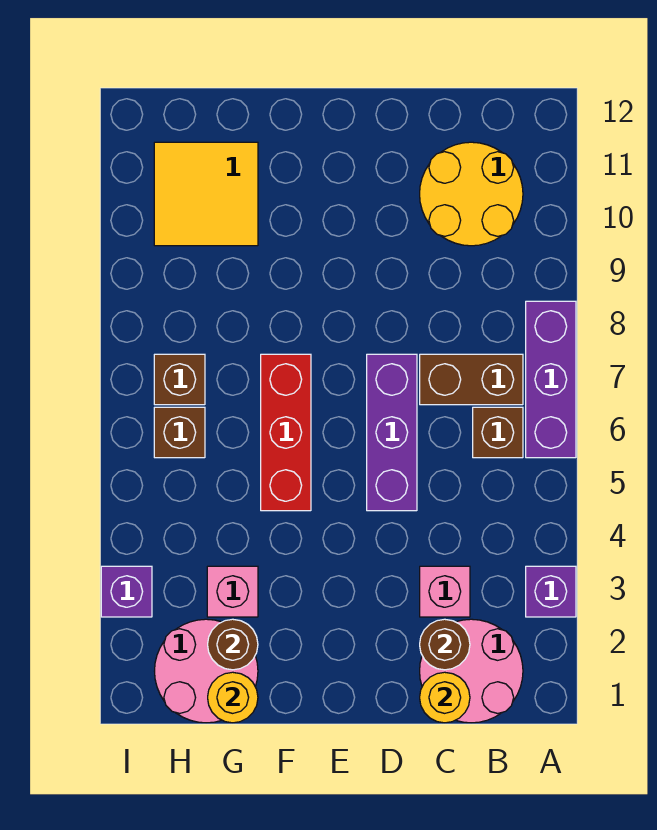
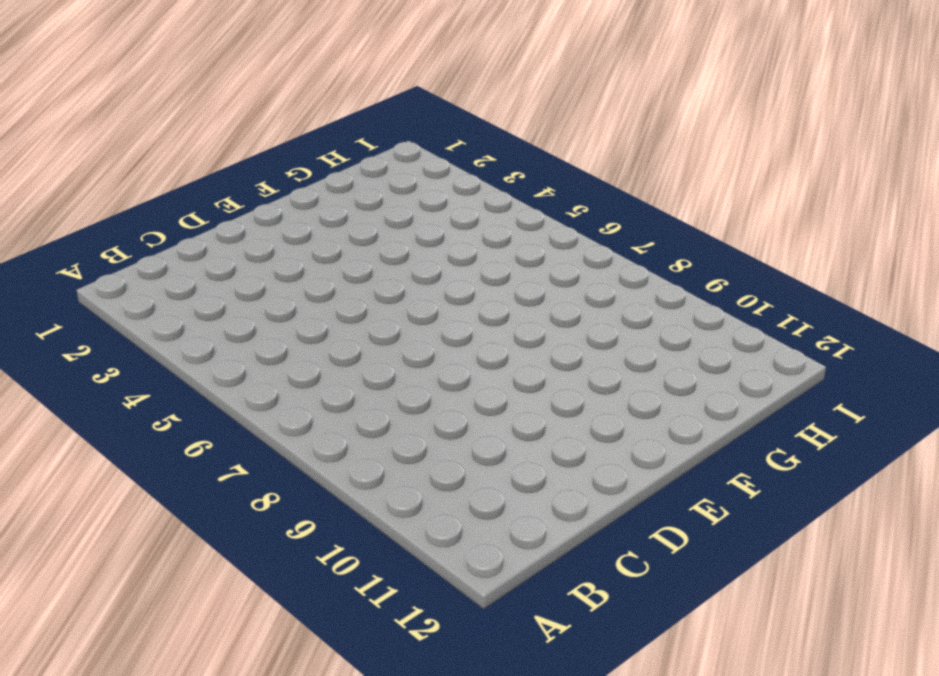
none -> purple brick A3 level 1
none -> purple brick A6:A8 level 1
none -> pink round brick B1:C2 level 1

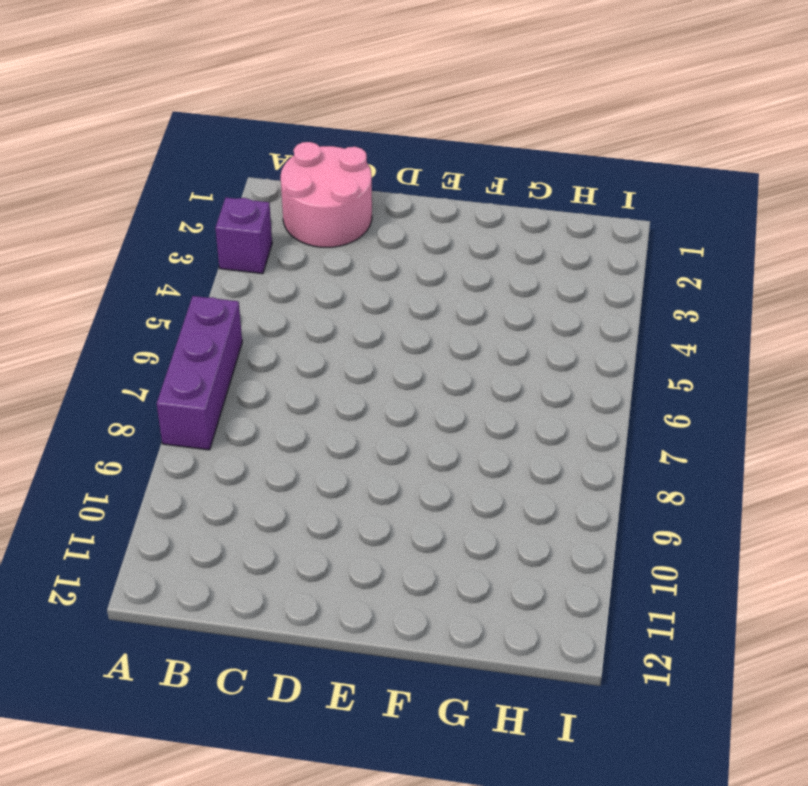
none -> brown brick B6 level 1
none -> brown brick B7:C7 level 1
none -> yellow round brick B10:C11 level 1

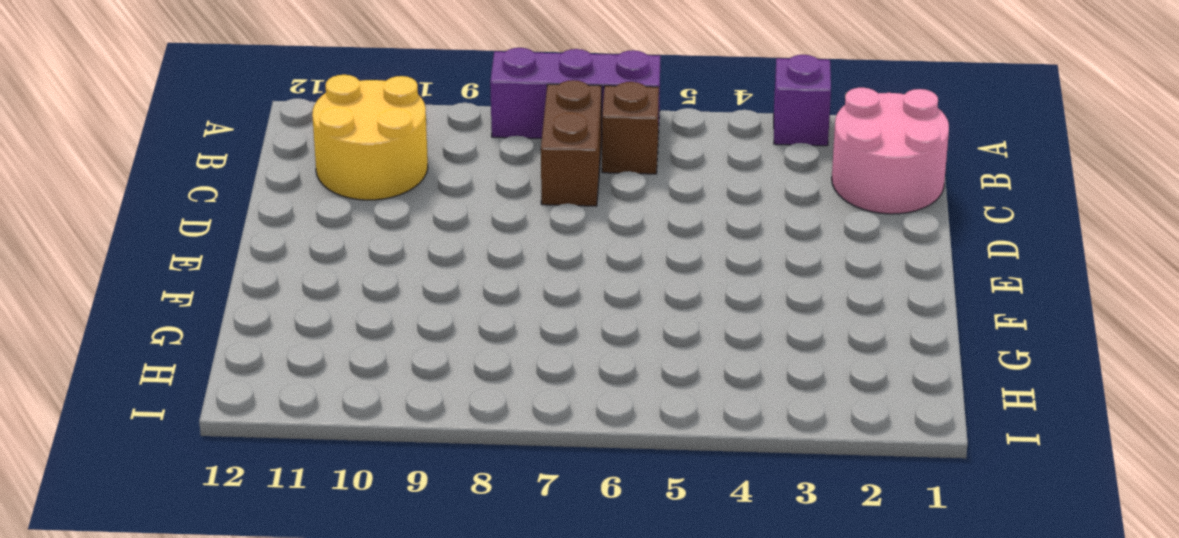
none -> pink brick C3 level 1
none -> purple brick D5:D7 level 1
none -> red brick F5:F7 level 1

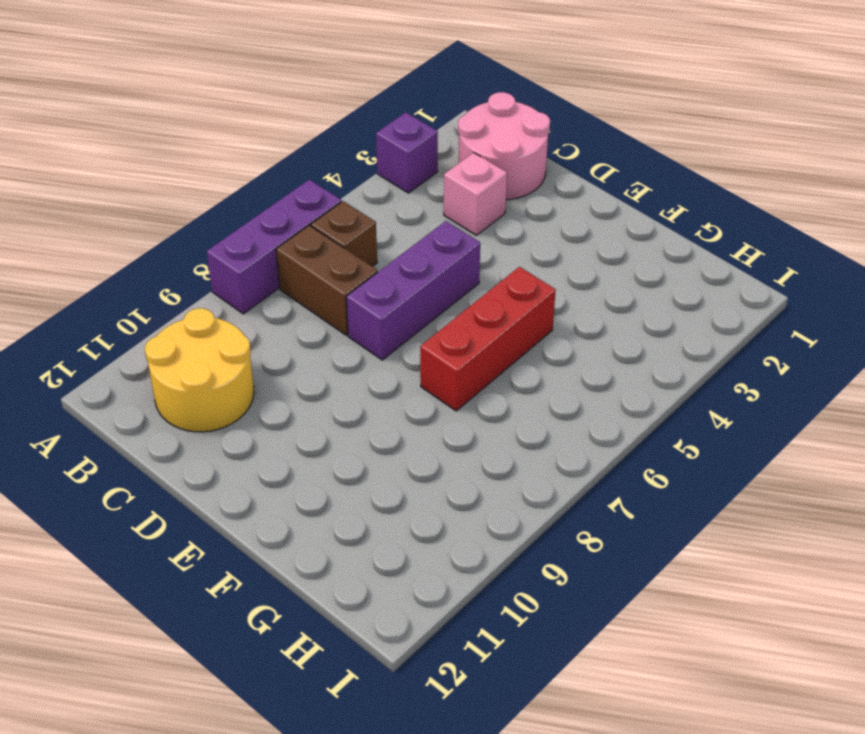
none -> pink round brick G1:H2 level 1
none -> pink brick G3 level 1
none -> yellow tile G10:H11 level 1

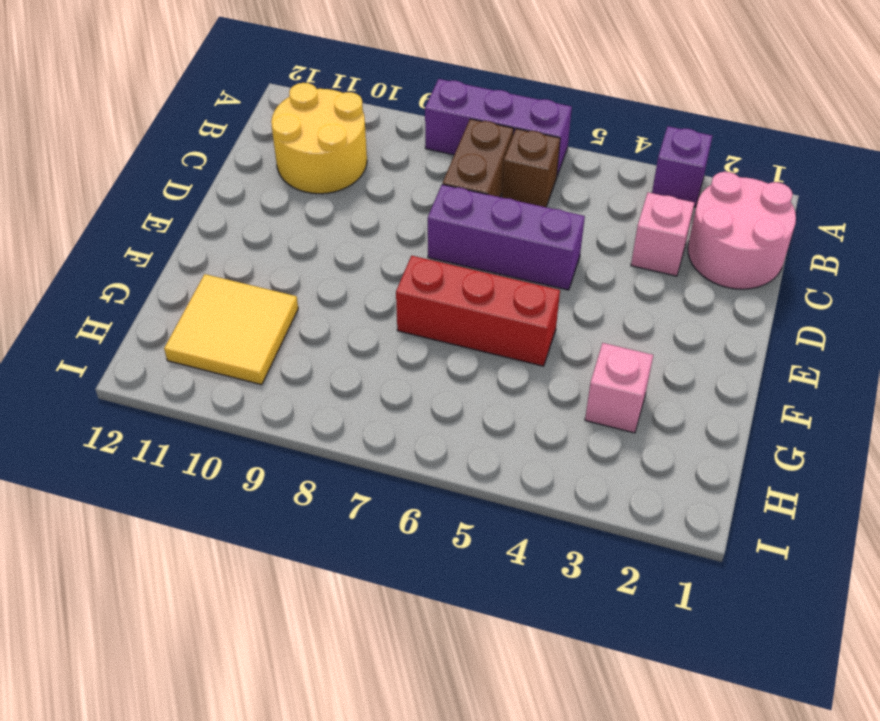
none -> pink round brick G1:H2 level 1
none -> brown brick H6 level 1
none -> brown brick H7 level 1

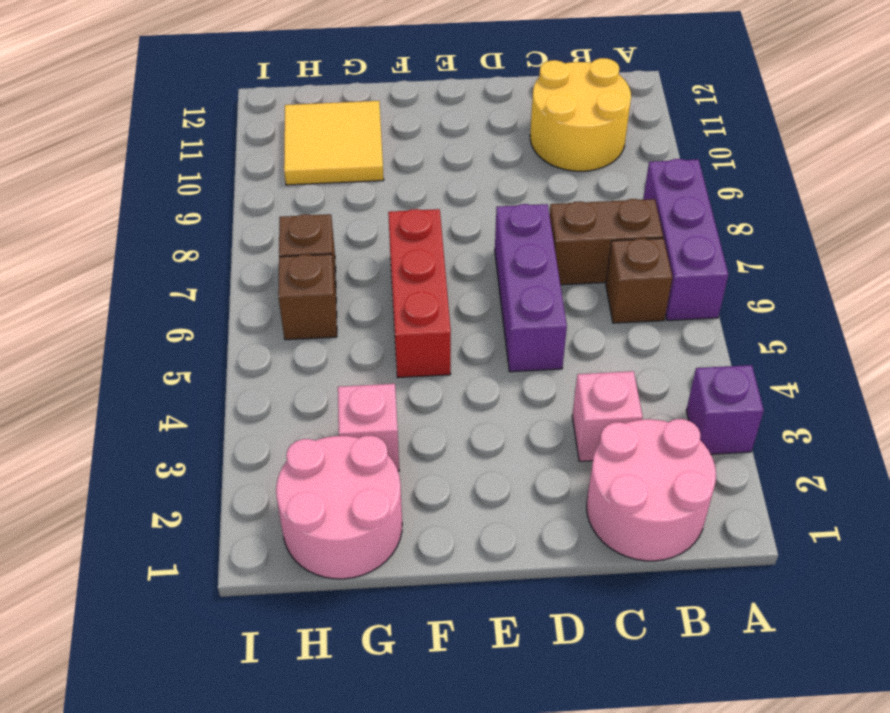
none -> purple brick I3 level 1
none -> yellow round brick C1 level 2
none -> brown round brick C2 level 2

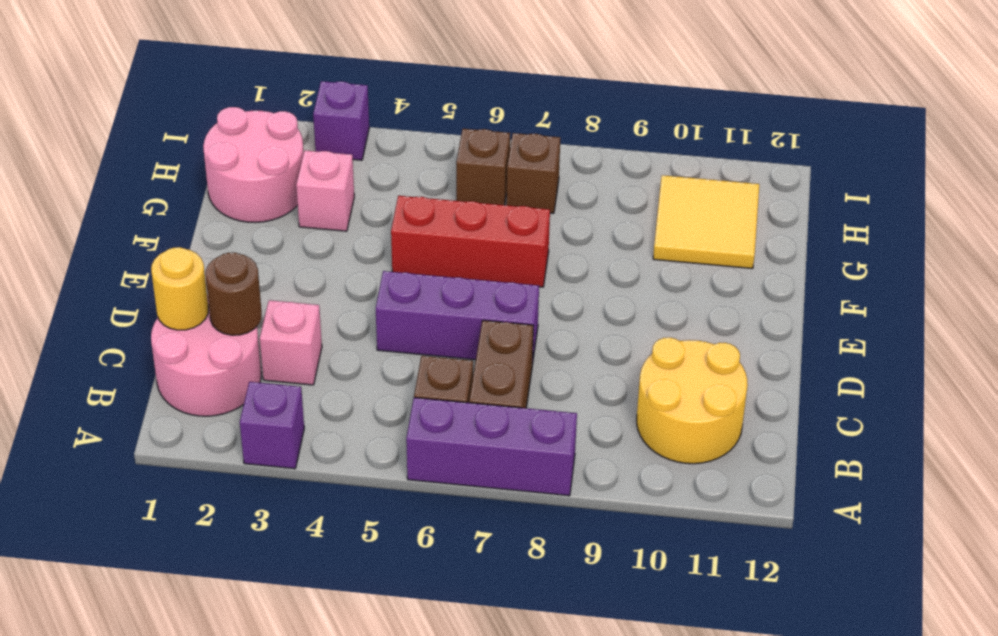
none -> yellow round brick G1 level 2
none -> brown round brick G2 level 2

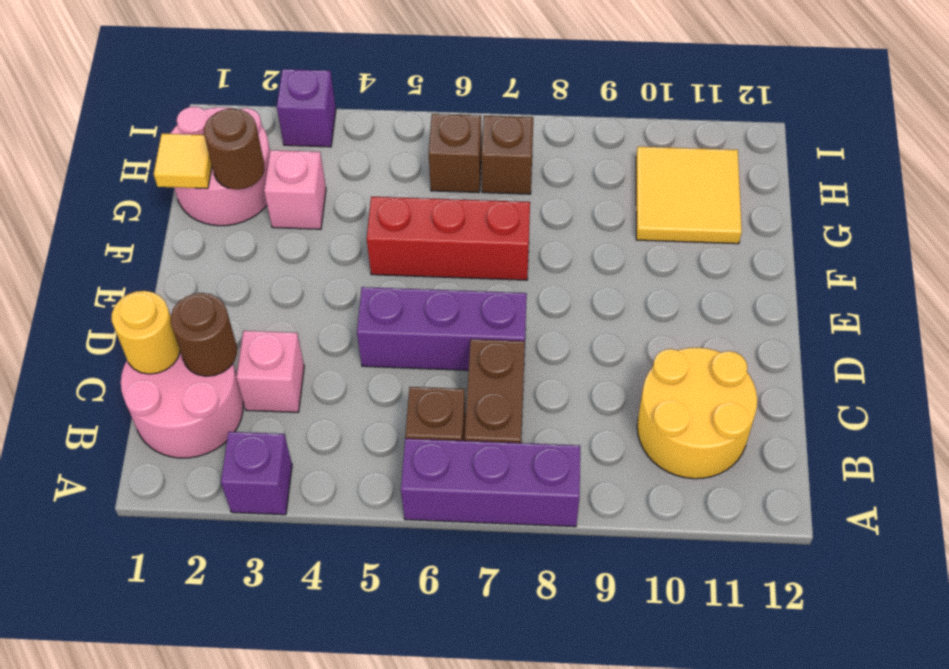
yellow tile G1 level 2 -> yellow round brick G1 level 2

